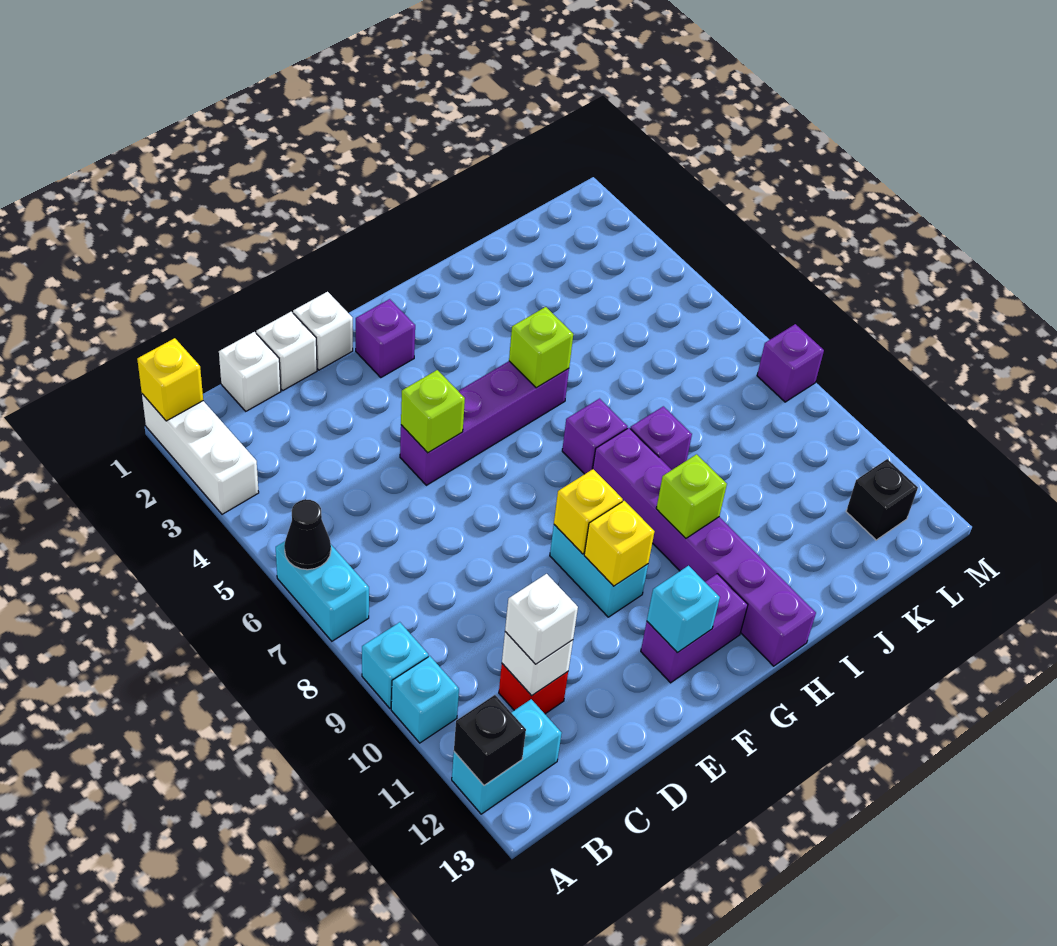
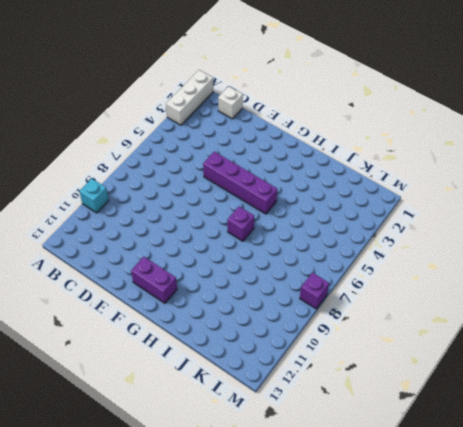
none -> cyan brick A6:A7 level 1
none -> cyan brick A9 level 1
none -> cyan brick A12:B12 level 1

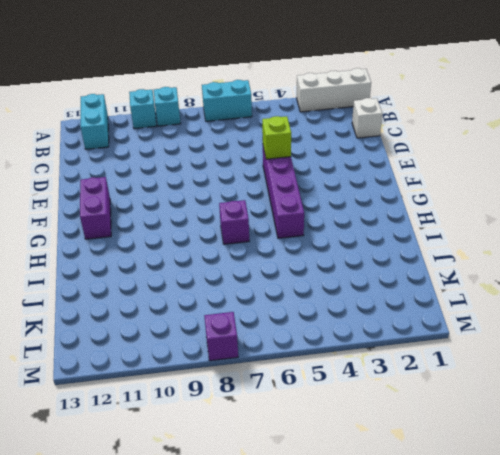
none -> red brick C11 level 1
none -> white brick D1 level 1
none -> white brick E1 level 1

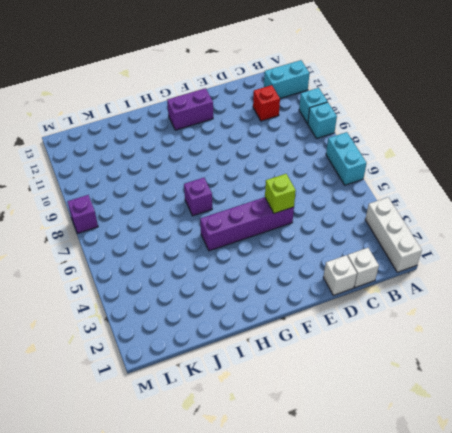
none -> white brick E1 level 1
none -> purple brick F2 level 1
none -> cyan brick F9:F10 level 1

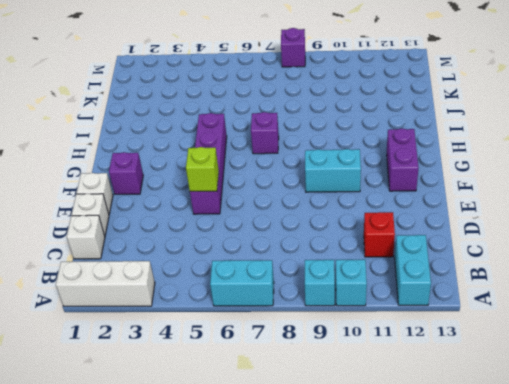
none -> purple brick H8:H13 level 1
none -> purple brick I8 level 1
none -> black brick L12 level 1

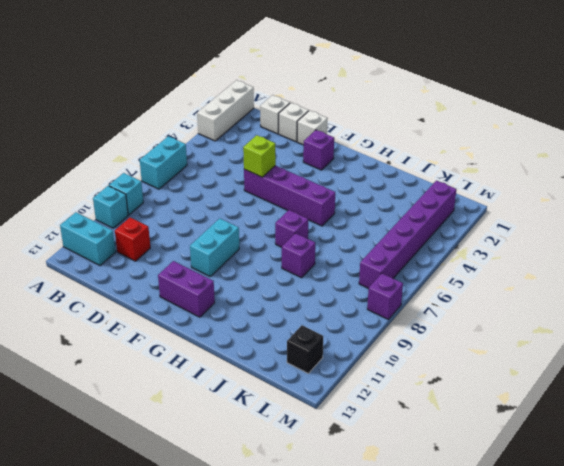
purple brick L2:L7 level 1 -> purple brick H8:H13 level 1
none -> yellow brick A1 level 2
none -> black cone A6 level 2
none -> black brick A12 level 2

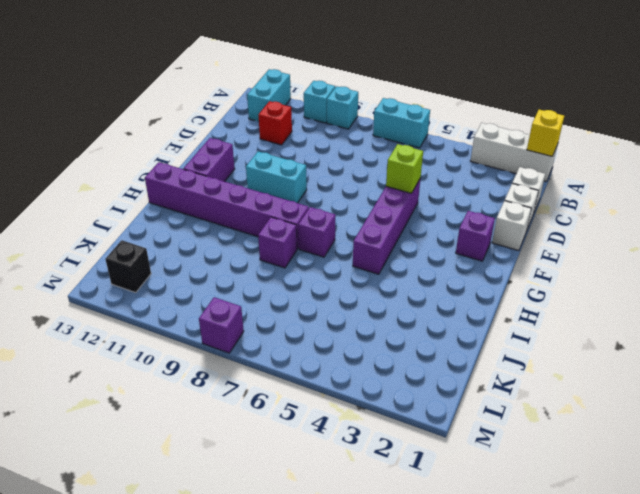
none -> black cone A6 level 2
none -> black brick A12 level 2
none -> white brick C11 level 2

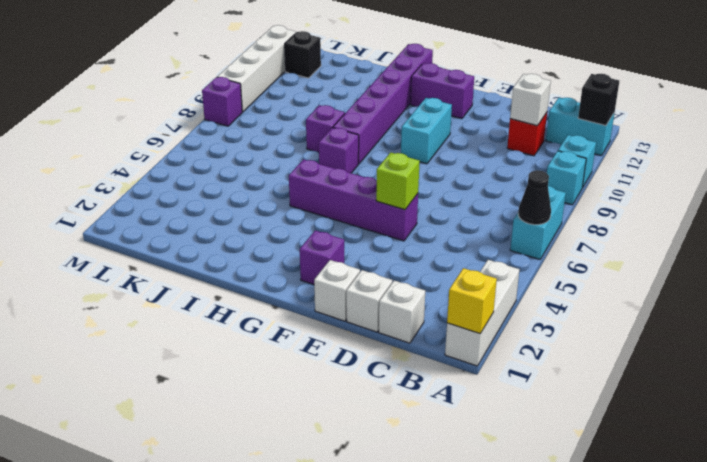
white brick M9:M12 level 1 -> none
none -> yellow brick F9 level 2
none -> yellow brick F10 level 2
none -> cyan brick F12 level 2

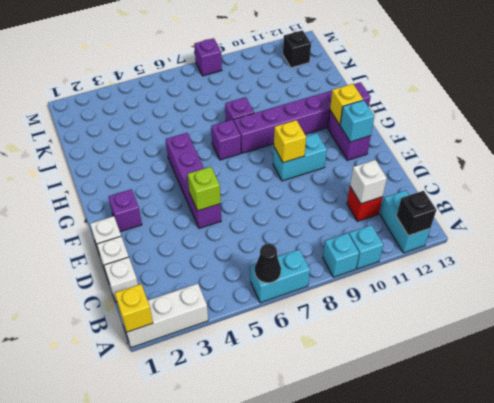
yellow brick G12 level 2 -> yellow brick F10 level 2
none -> lime brick H5 level 2
none -> lime brick H10 level 2
none -> white brick C11 level 3

